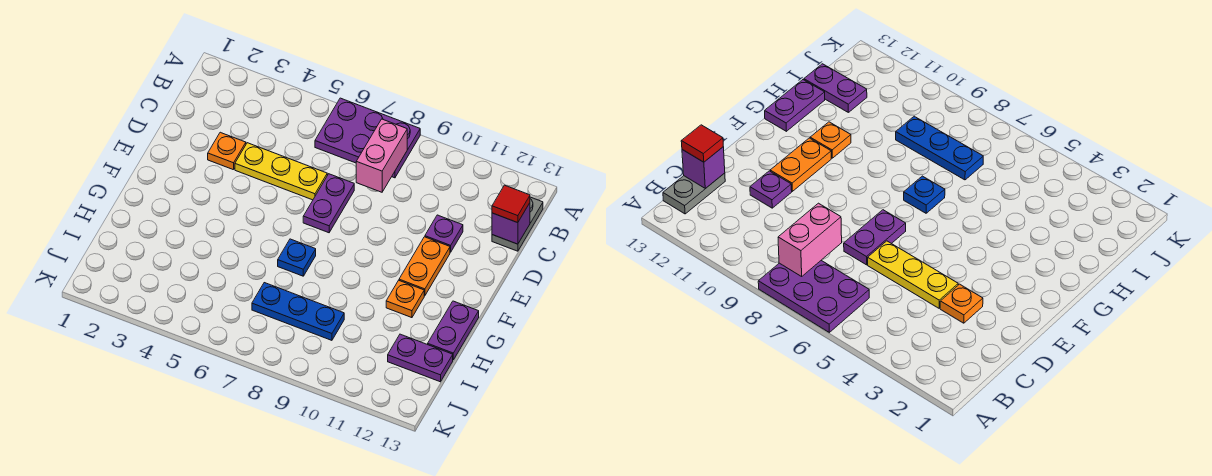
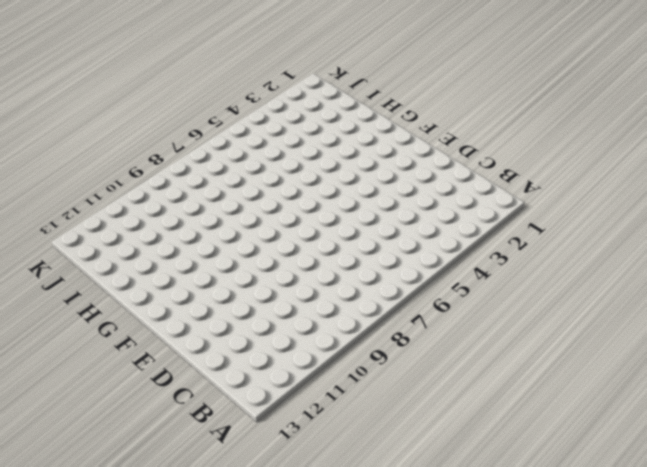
none -> purple plate A6:B8 level 1
none -> grey plate B13:C13 level 1
none -> orange plate D3 level 1

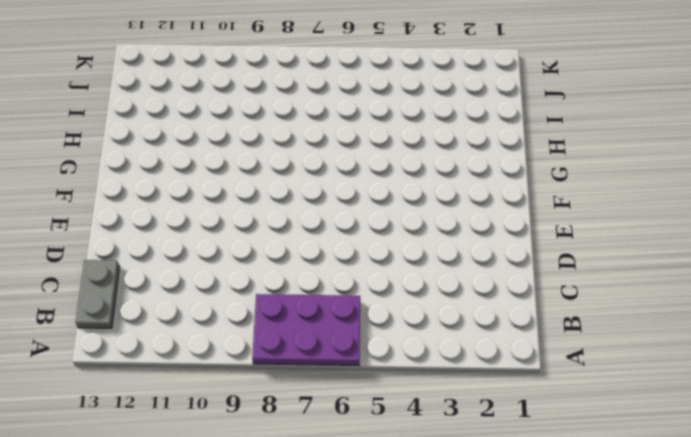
none -> orange plate D3 level 1
none -> yellow plate D4:D6 level 1
none -> purple plate D7:E7 level 1

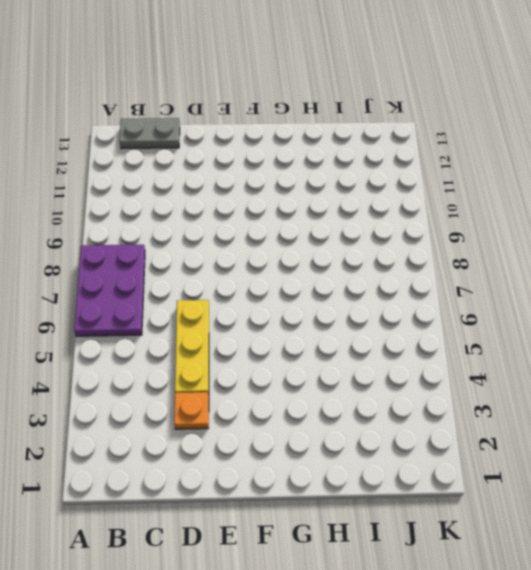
none -> purple plate D7:E7 level 1
none -> purple plate D11 level 1
none -> orange plate E11:F11 level 1

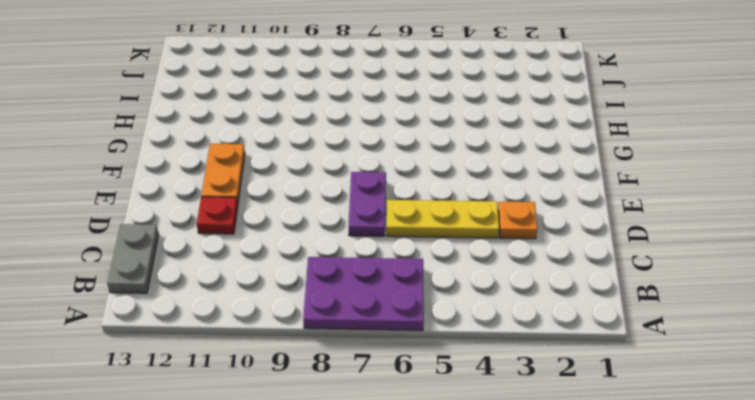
red plate D11 level 1 -> purple plate D11 level 1
none -> blue plate G7 level 1
none -> orange plate G11 level 1
none -> purple plate G13:H13 level 1

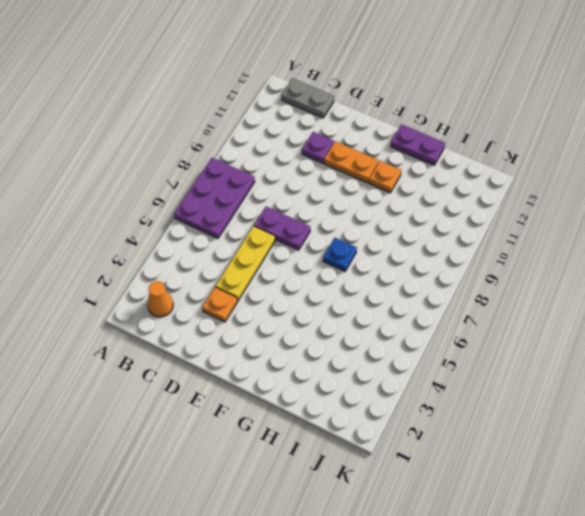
orange cone B2 level 1 -> none
none -> blue plate I7:I9 level 1
none -> purple plate I12:I13 level 1
none -> pink brick B8:C8 level 2

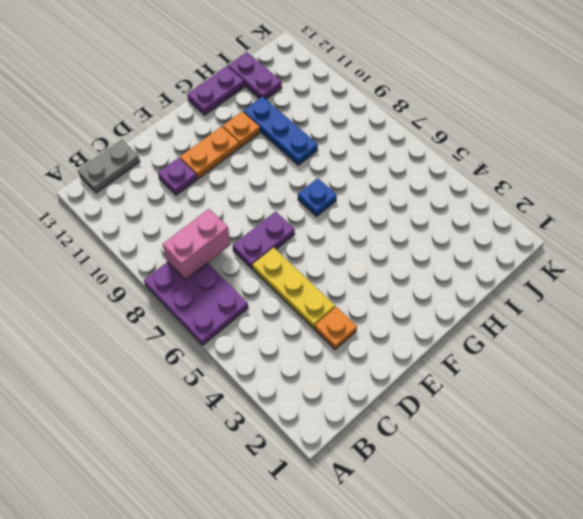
blue plate H9:H11 level 1 -> blue plate I7:I9 level 1
none -> purple brick C13 level 2
none -> red tile C13 level 3

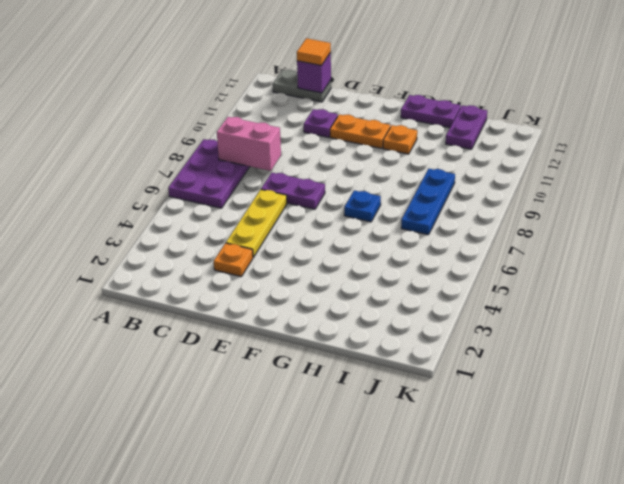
orange tile C13 level 3 -> red tile C13 level 3

